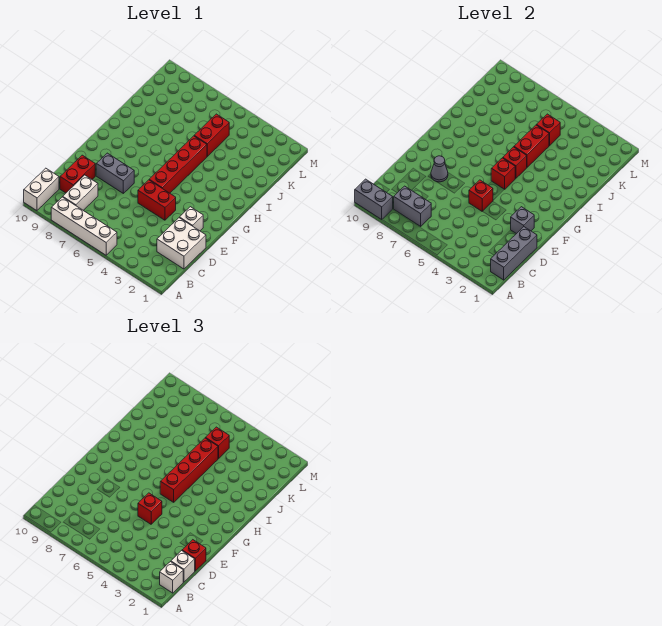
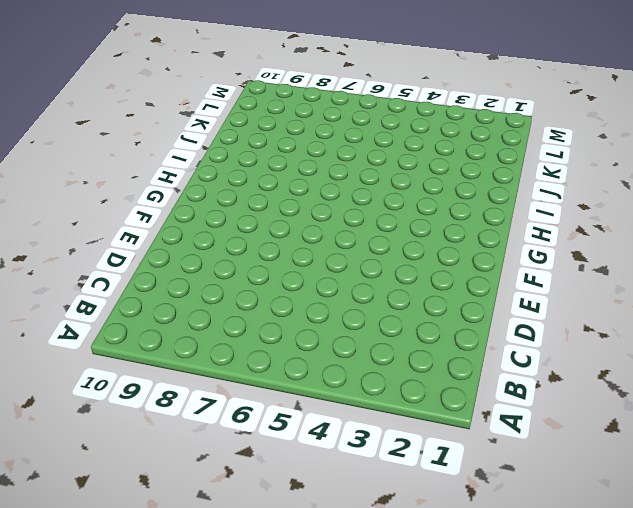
none -> white brick A5:A8 level 1
none -> white brick A10:B10 level 1
none -> white brick B8:C8 level 1

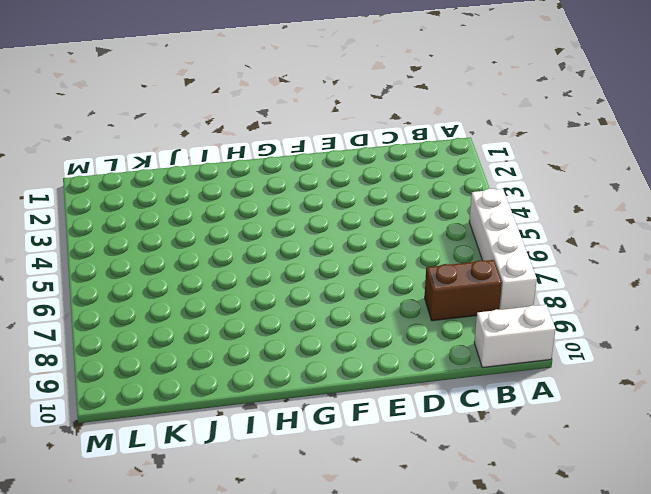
brown brick B8:C8 level 1 -> white brick B8:C8 level 1
none -> white brick C1:D2 level 1
none -> red brick C9:D9 level 1
none -> white brick E2 level 1

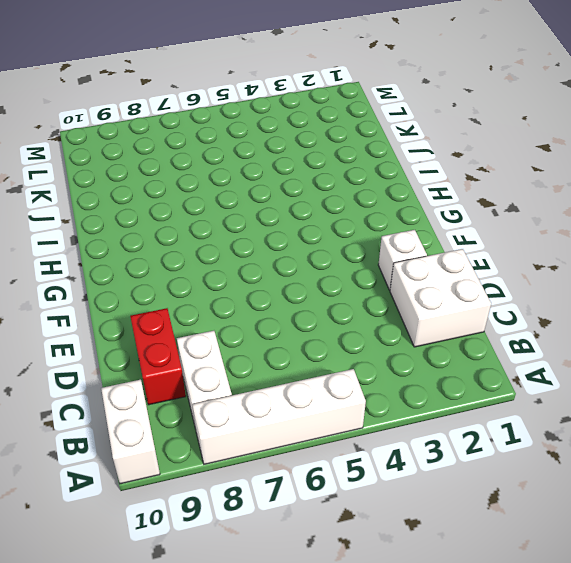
none -> red brick E4:E5 level 1
none -> grey brick E7:E8 level 1
none -> red brick F5:I5 level 1

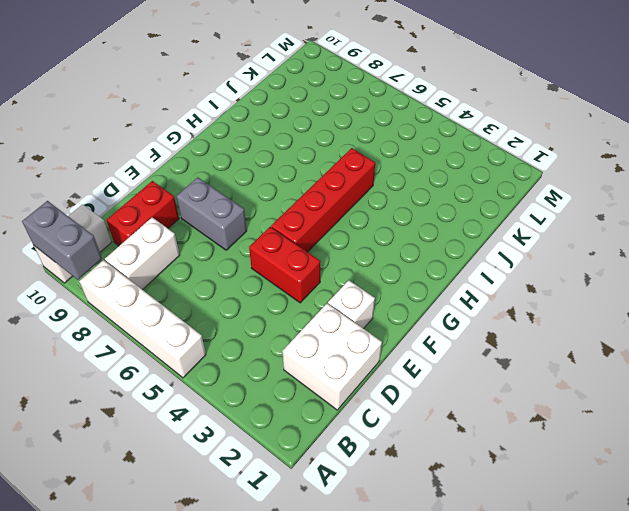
none -> red brick J5:K5 level 1
none -> grey brick B1:D1 level 2
none -> grey brick B7:B8 level 2

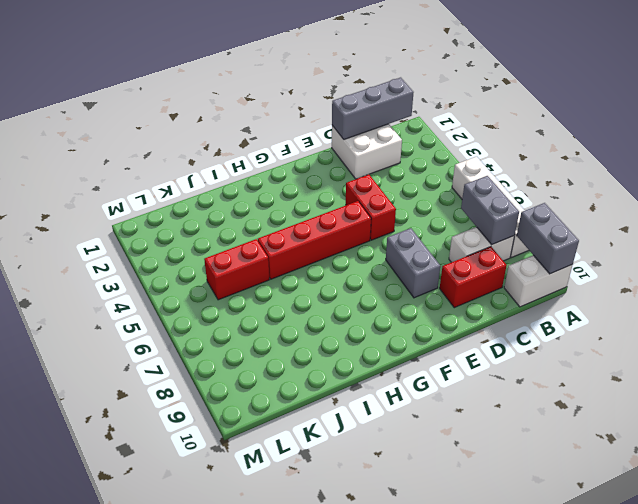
none -> white brick E2 level 1
none -> grey brick E2 level 2
none -> red brick E5 level 2

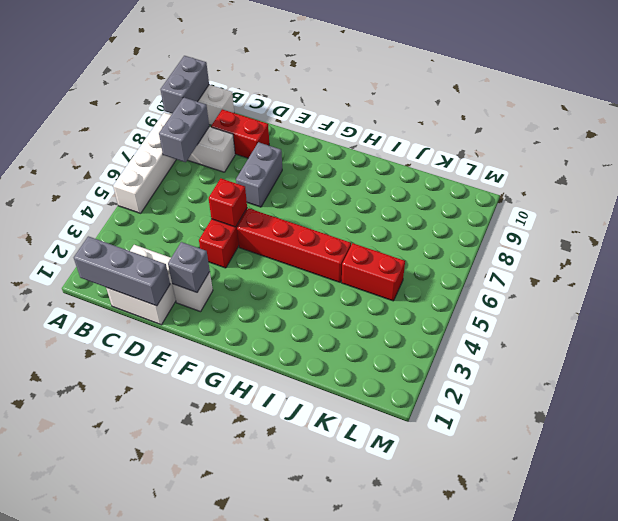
none -> grey cone E8 level 2
none -> red brick G5 level 2
none -> red brick H5 level 2

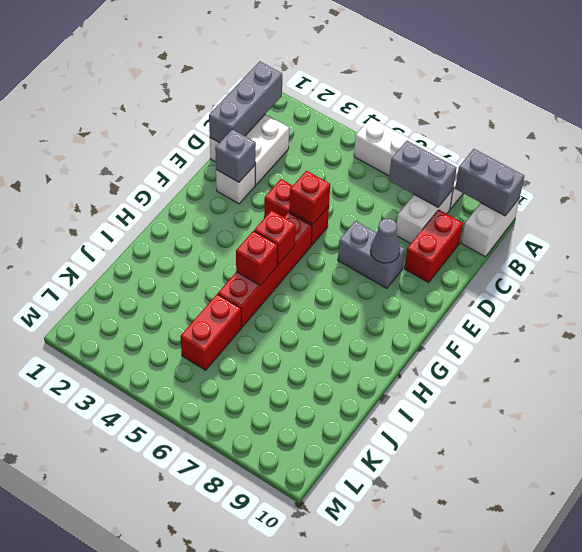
none -> red brick I5:J5 level 2
none -> red brick K5 level 2
none -> white brick B1 level 3

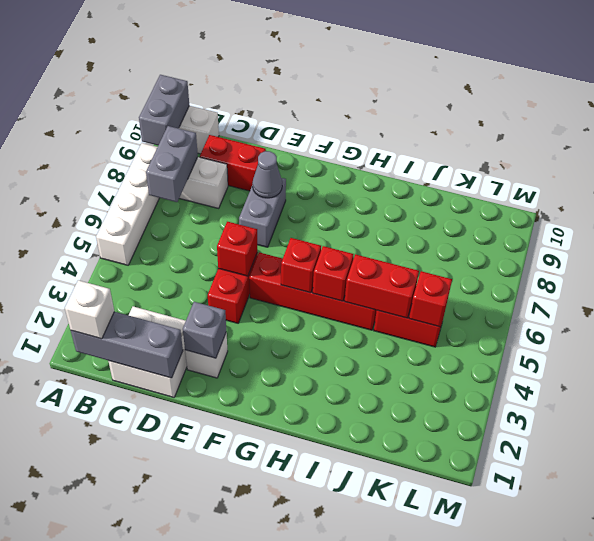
none -> white brick C1 level 3
none -> red brick D1 level 3
none -> red brick E5 level 3

